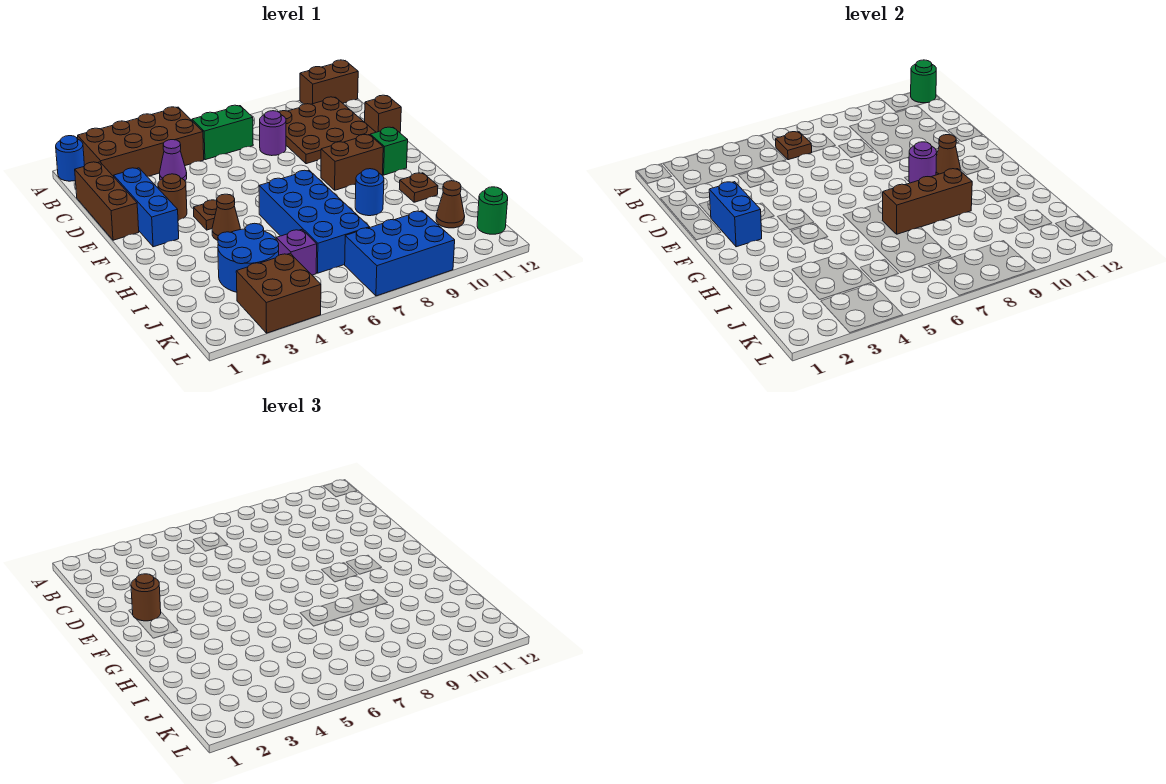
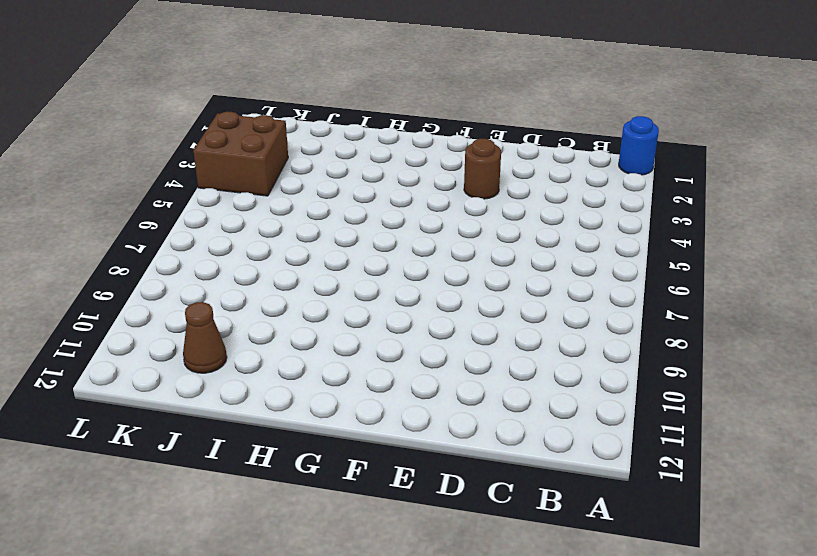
none -> brown brick A2:B5 level 1
none -> brown brick A11:A12 level 1
none -> green brick B6:B7 level 1
none -> brown plate B9:D11 level 1

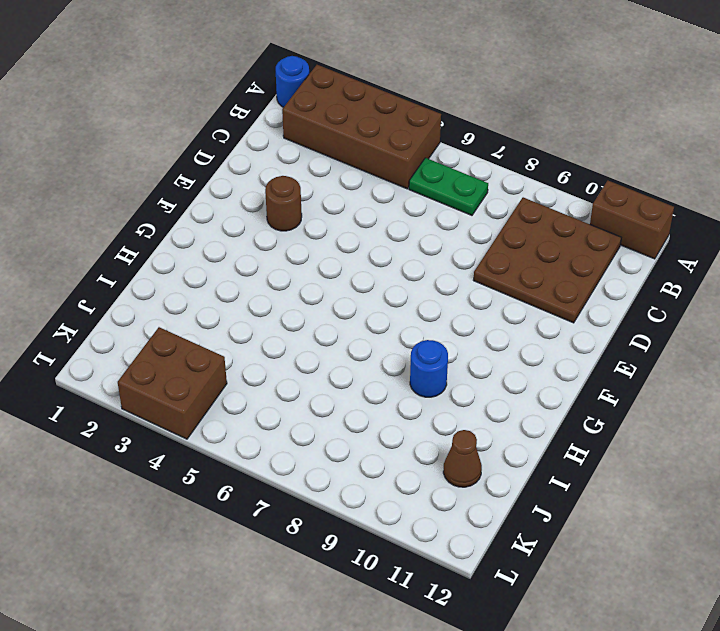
green plate B6:B7 level 1 -> green brick B6:B7 level 1
none -> brown brick C1:E1 level 1
none -> purple cone C4 level 1
none -> purple round brick C8 level 1
none -> blue brick D2:F2 level 1

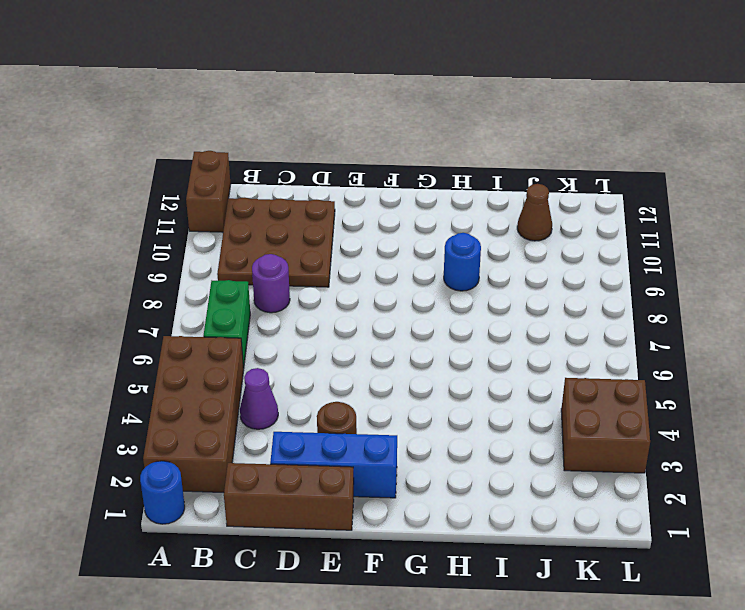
none -> brown brick D12 level 1
none -> brown plate F4 level 1
none -> brown brick F9:F10 level 1
none -> green brick F11 level 1

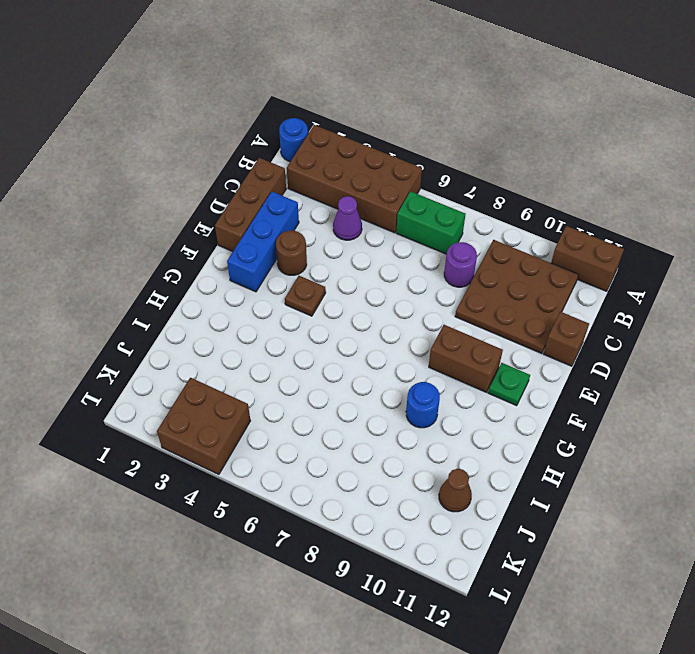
green plate F11 level 1 -> green brick F11 level 1
none -> brown cone G4 level 1
none -> blue brick G6:J7 level 1
none -> brown plate H11 level 1
none -> blue round brick I3:J4 level 1

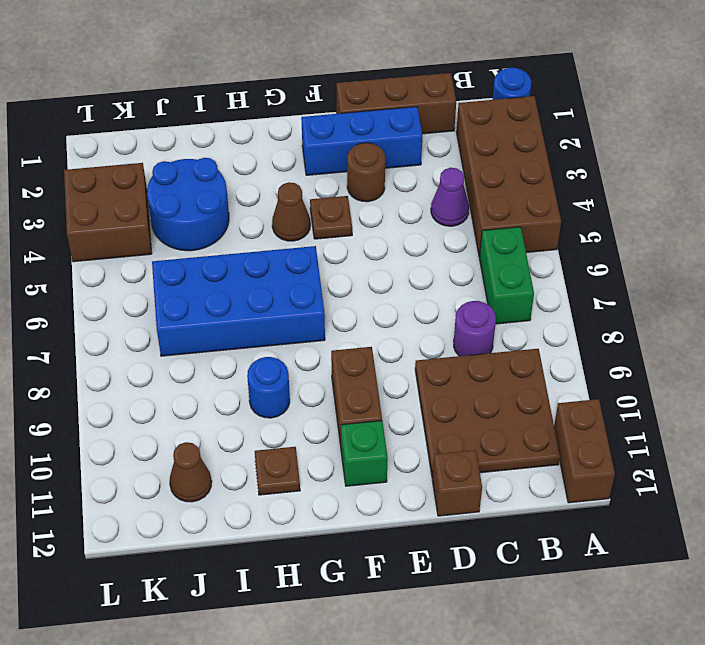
none -> purple brick J5 level 1
none -> blue brick K7:L9 level 1
none -> green round brick K12 level 1
none -> green round brick A12 level 2

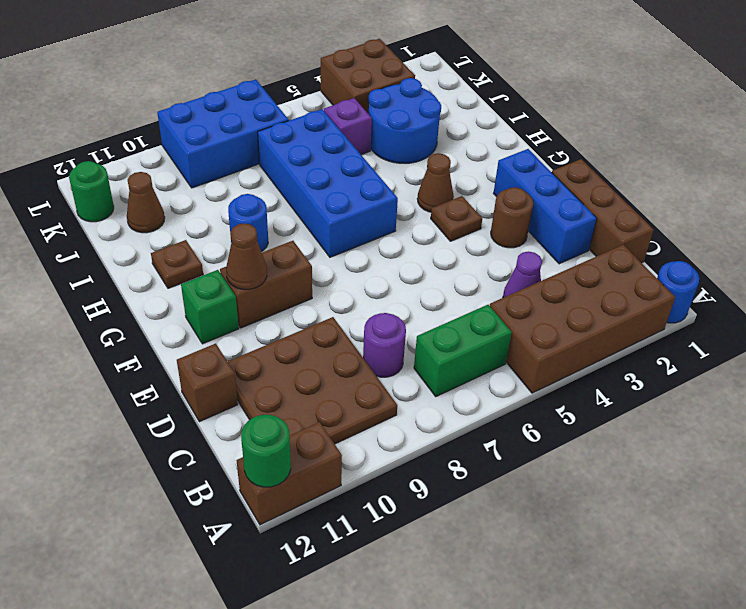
none -> brown plate B6 level 2
none -> blue brick E2:F2 level 2
none -> purple round brick F9 level 2
none -> brown brick H7:H9 level 2

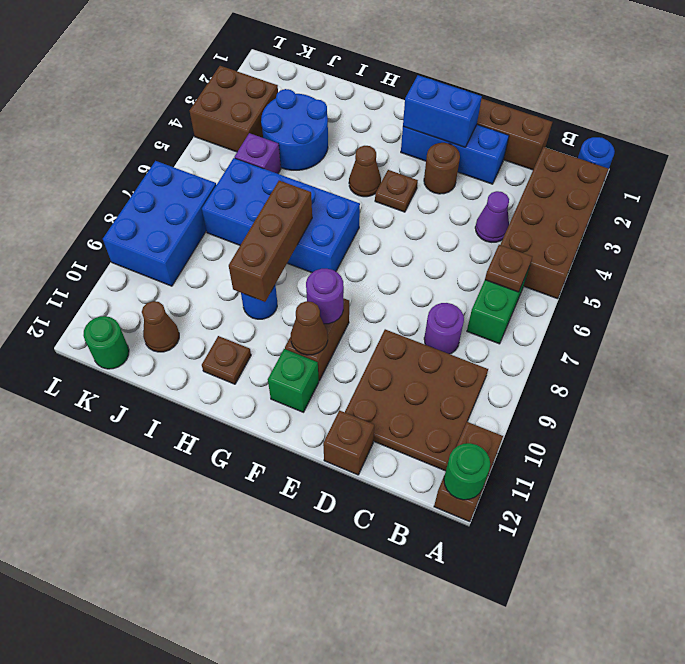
none -> brown round brick E2 level 3

